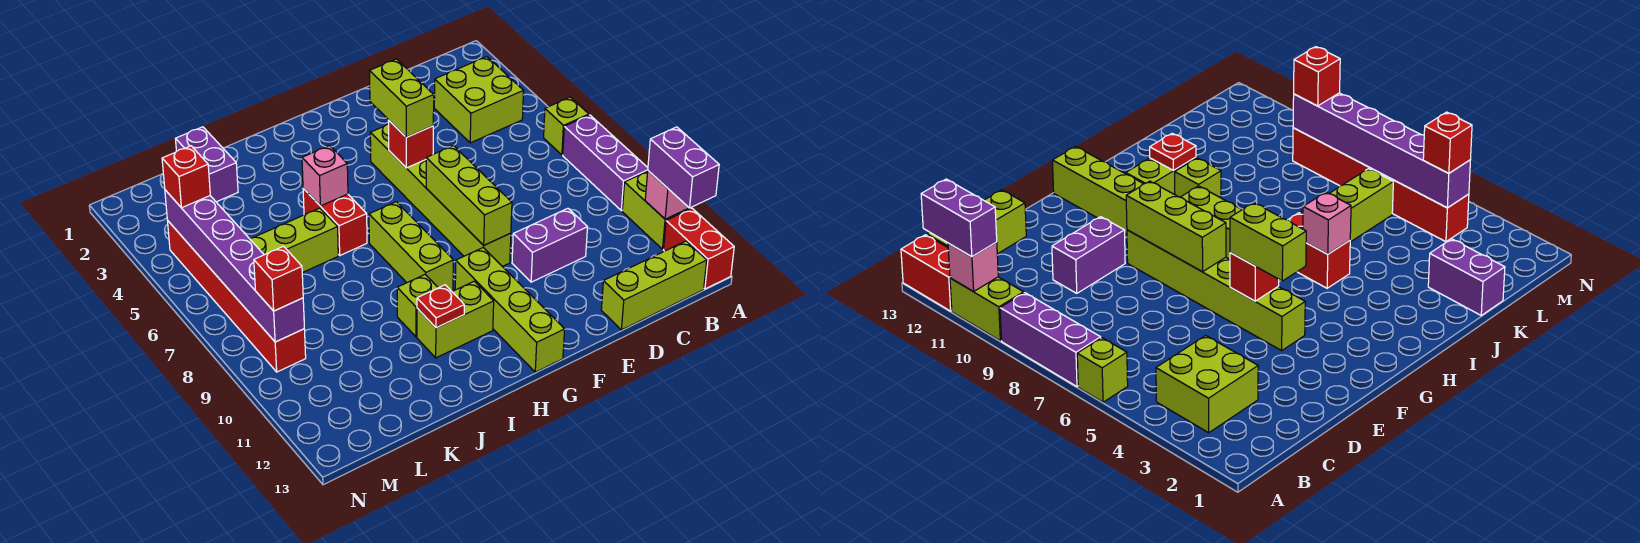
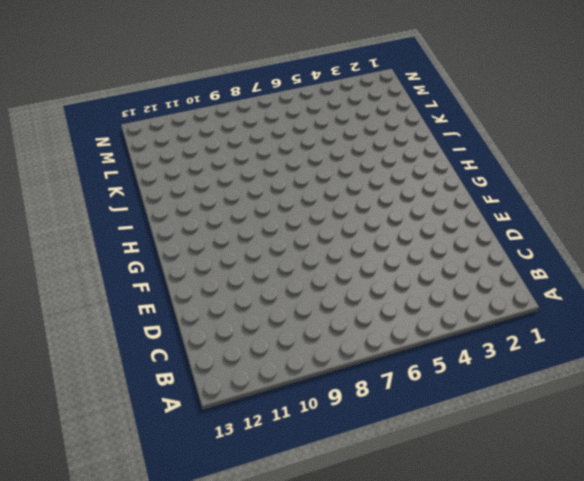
none -> lime brick A6 level 1
none -> purple brick A7:A9 level 1
none -> lime brick A10:A11 level 1

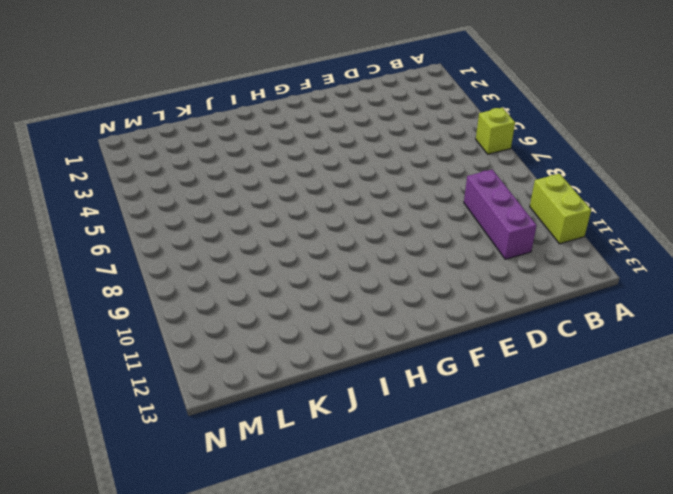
purple brick C9:C11 level 1 -> purple brick A7:A9 level 1
none -> red brick A12:A13 level 1
none -> lime brick B3:C4 level 1
none -> lime brick B13:D13 level 1

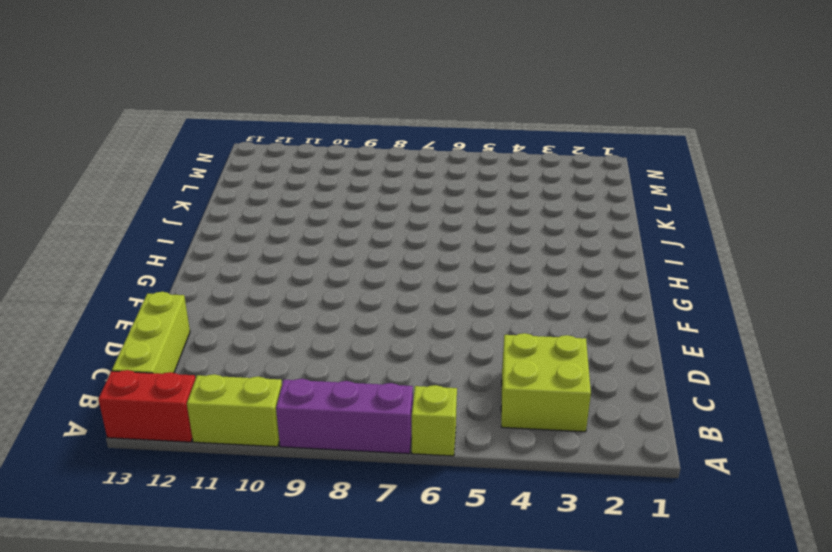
none -> purple brick D10:E10 level 1
none -> lime brick F4:F9 level 1
none -> lime brick G10:G13 level 1

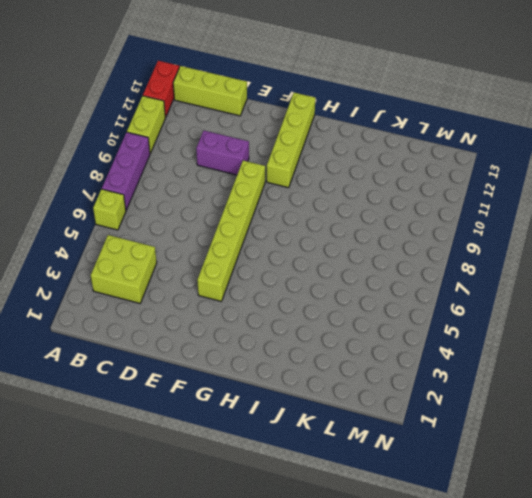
none -> lime brick H7:H9 level 1
none -> lime brick H11:I11 level 1
none -> red brick I5:I6 level 1

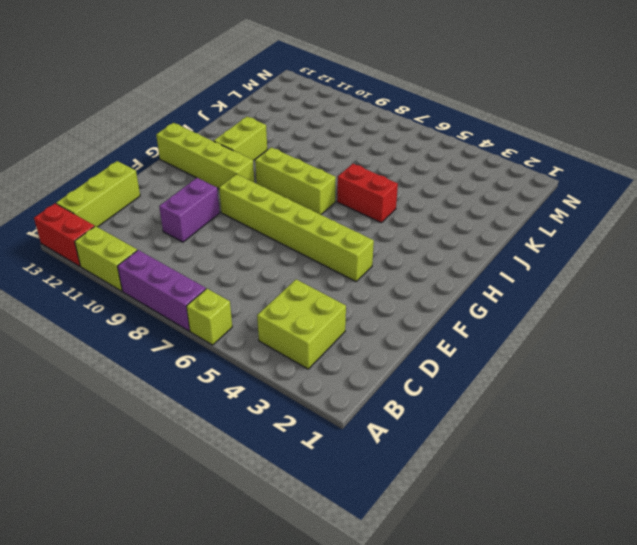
none -> lime brick I10 level 1
none -> lime brick J6:L6 level 1
none -> purple brick K1:K2 level 1

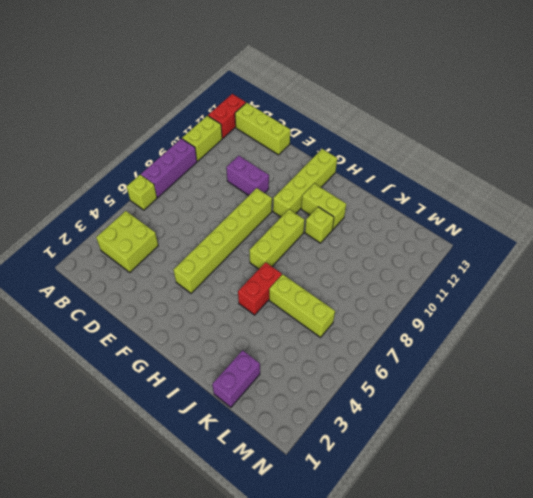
none -> red brick M4:M9 level 1
none -> pink brick A11 level 2
none -> red brick F5 level 2

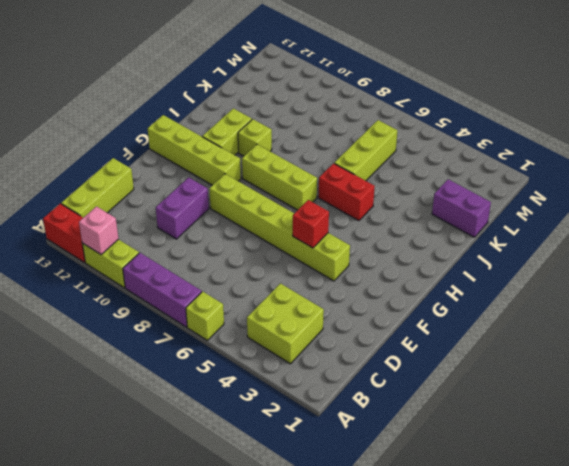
none -> red brick M4:M9 level 1
none -> lime brick F7:F9 level 2
none -> pink brick I5 level 2

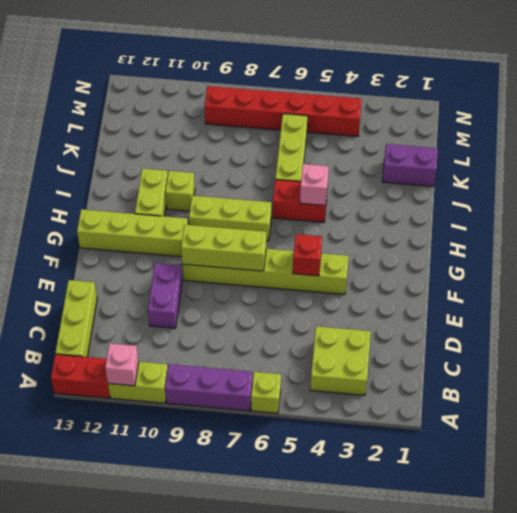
none -> red plate I11 level 2
none -> purple brick M4:M9 level 2
none -> purple brick A11:A12 level 3

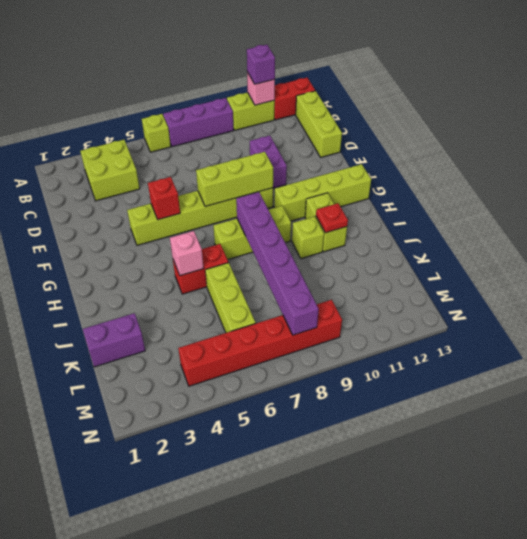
purple brick A11 level 3 -> purple brick A11:A12 level 3
purple brick H8:M8 level 2 -> purple brick M4:M9 level 2
none -> lime brick F4:F5 level 3
none -> red brick M4 level 3
none -> red brick M9 level 3

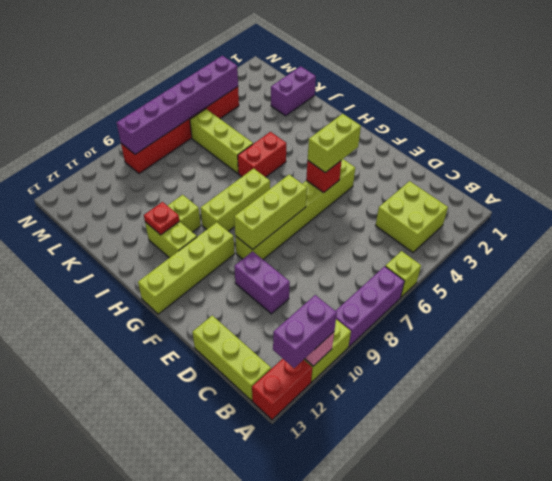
none -> pink brick I5 level 2
none -> red brick M4 level 3
none -> red brick M9 level 3

